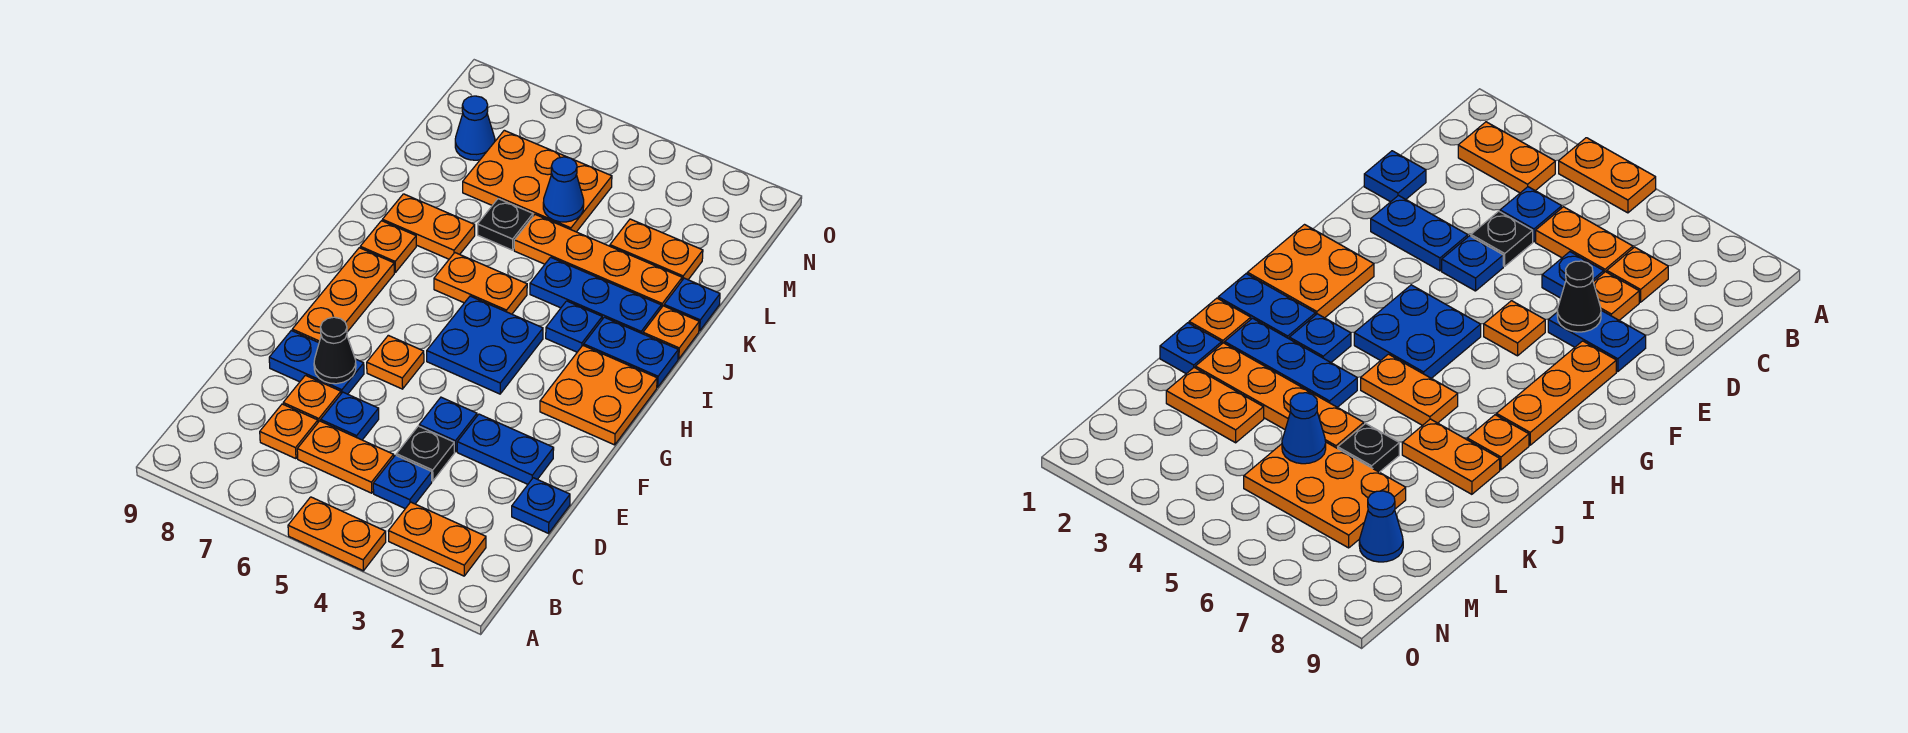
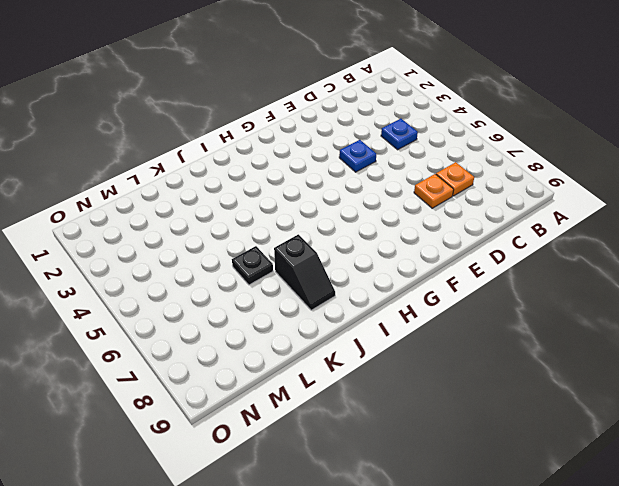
black slope J7:J8 level 1 top 7 -> orange plate J7:J8 level 1
none -> orange plate A4:A5 level 1
none -> orange plate B2:B3 level 1
none -> orange plate C5:C6 level 1
none -> blue plate D1 level 1

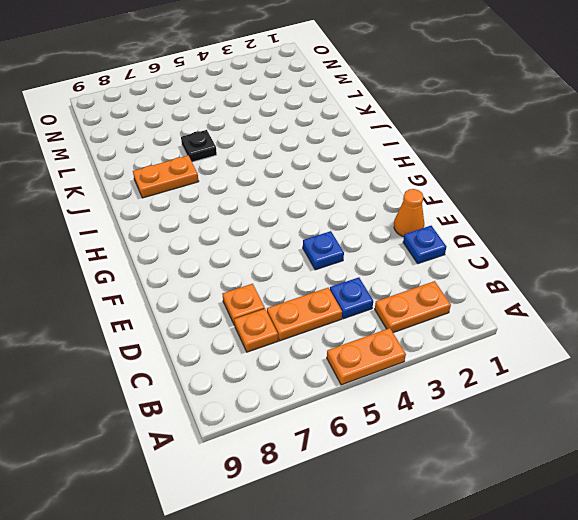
orange cone E1 level 1 -> none
none -> black plate D4 level 1
none -> blue plate D6 level 1
none -> blue plate E2:E3 level 1
none -> blue plate E7:E8 level 1

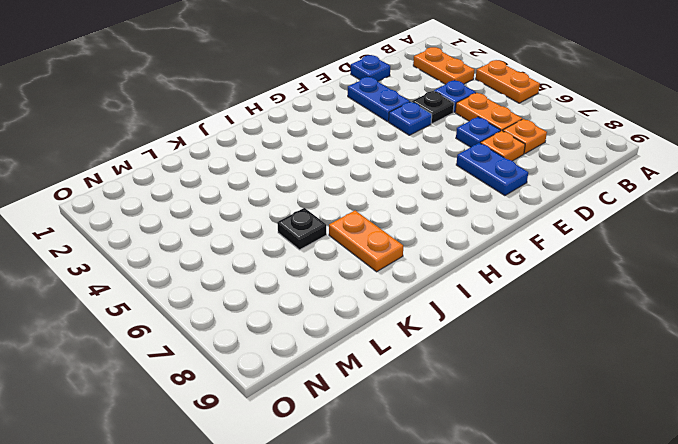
none -> orange plate F6 level 1
none -> orange plate F8:H8 level 1
none -> orange plate G1:H2 level 1
none -> blue plate G4:H5 level 1

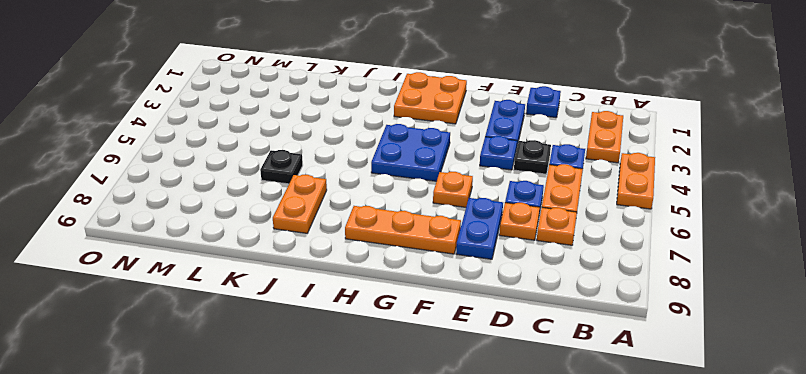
none -> blue plate I1:I2 level 1
none -> blue plate I3 level 1
none -> orange plate I5:I6 level 1
none -> orange plate I8 level 1

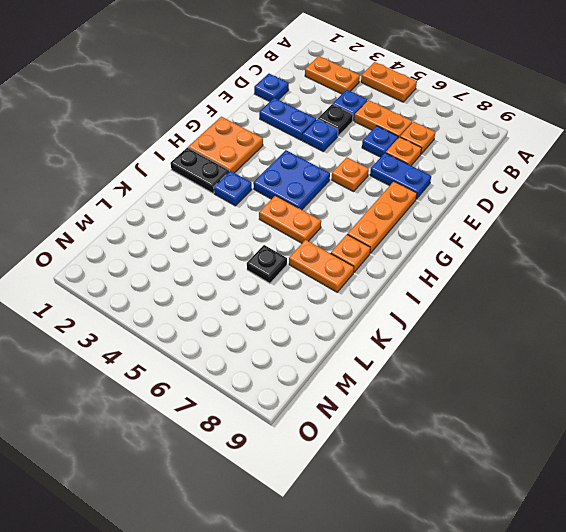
black plate I1:I2 level 1 -> blue plate I1:I2 level 1
none -> orange plate J1 level 1
none -> blue plate J2:J4 level 1
none -> blue plate K1 level 1
none -> orange plate K2:K5 level 1

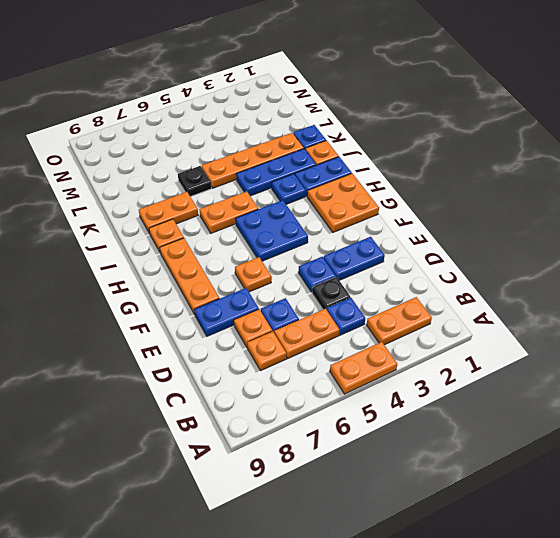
none -> blue plate D1 level 1
none -> orange plate L2:L3 level 1
none -> orange plate L5:M7 level 1
none -> blue cone M8 level 1

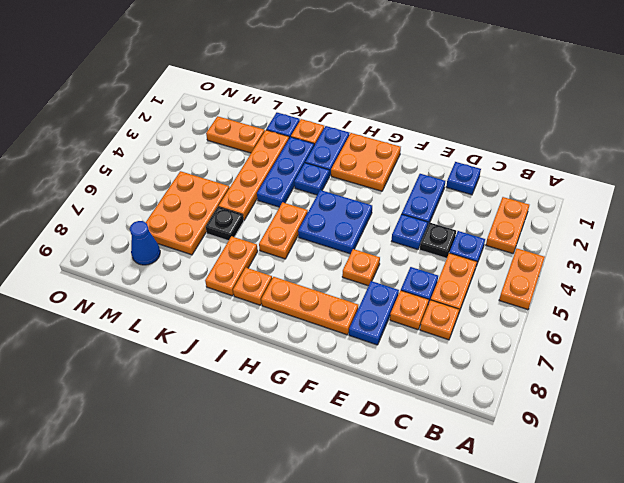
orange plate L2:M2 level 1 -> orange plate L2:L3 level 1
none -> black cone E7 level 2
none -> blue cone L5 level 2

